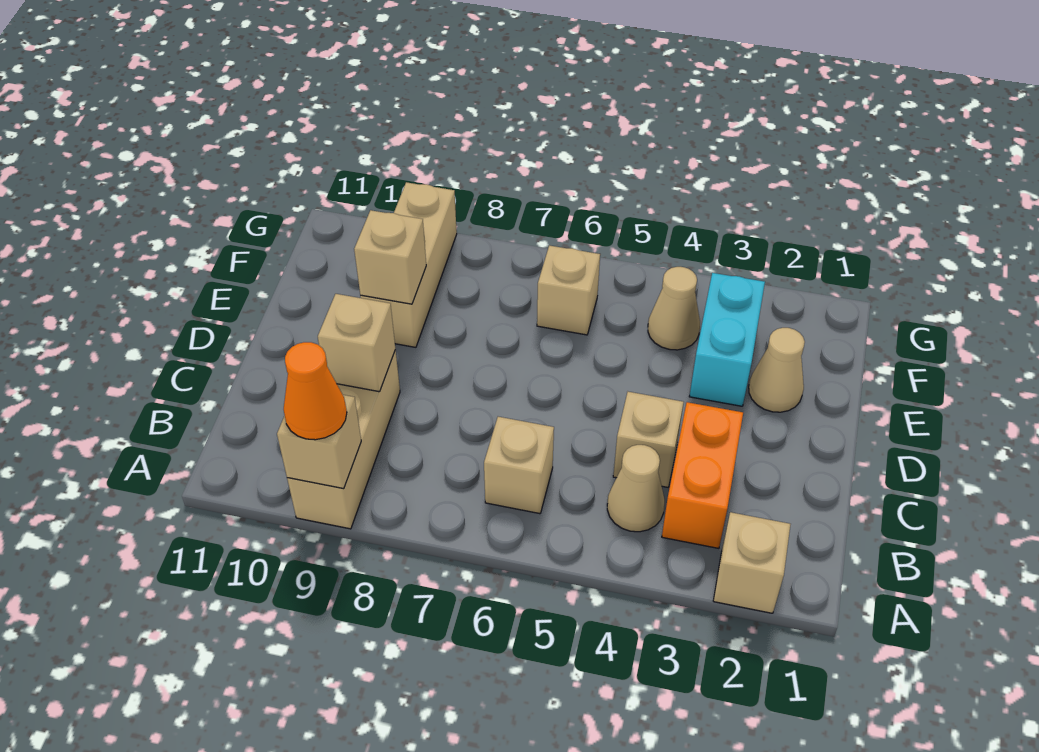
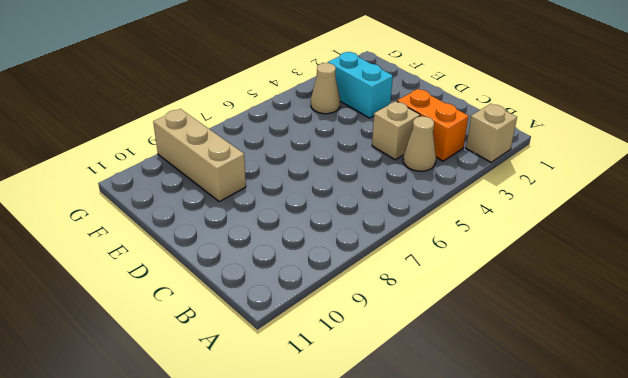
none -> tan brick A9:C9 level 1
none -> tan brick B6 level 1
none -> tan cone E2 level 1

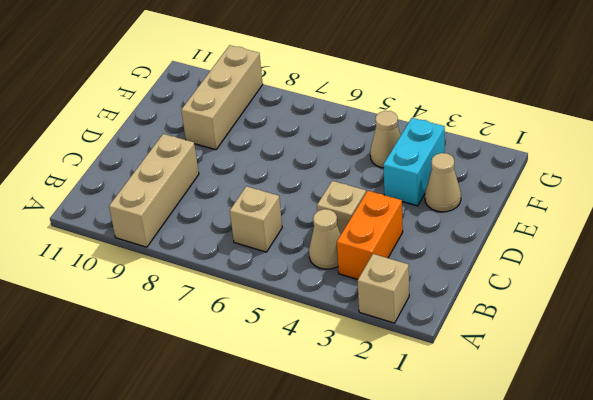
none -> tan brick F6 level 1
none -> tan brick A9 level 2
none -> tan brick C9 level 2

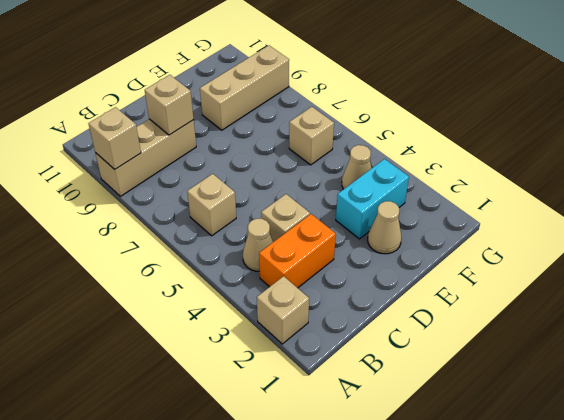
none -> tan brick E9 level 2
none -> orange cone A9 level 3

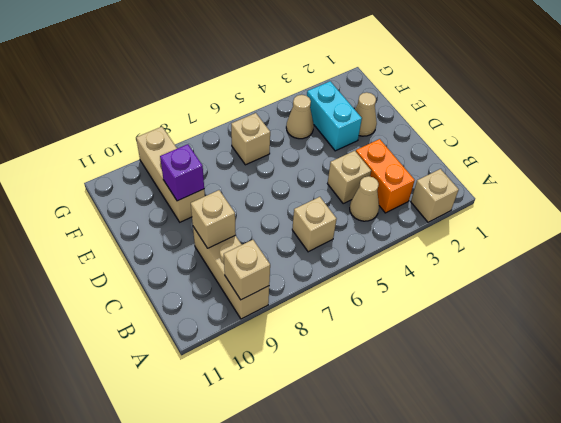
purple brick E9 level 2 -> tan brick E9 level 2
none -> orange cone A9 level 3

